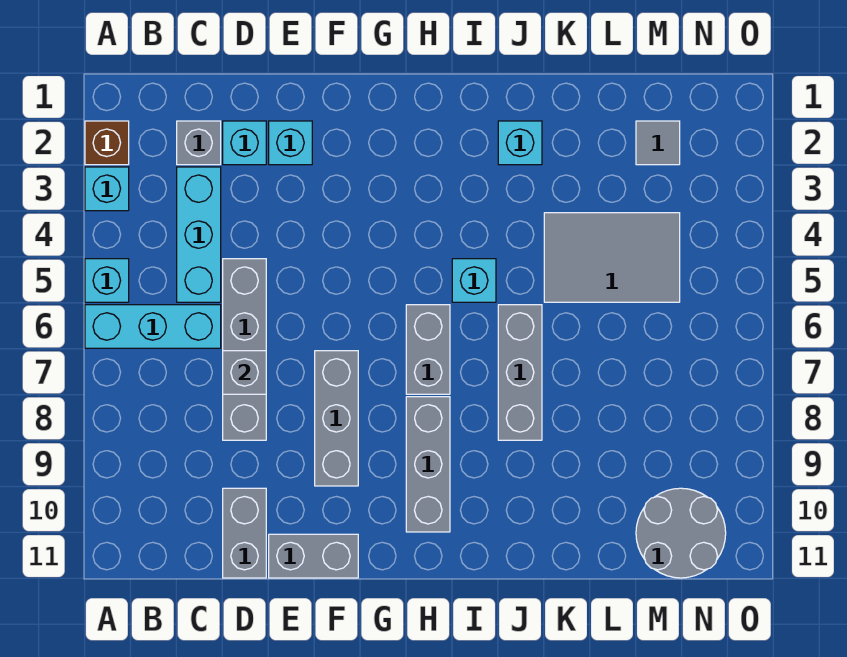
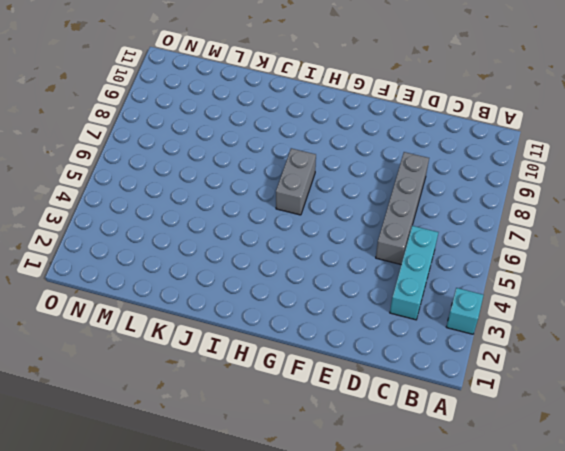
none -> brown brick A2 level 1
none -> cyan brick A5 level 1
none -> cyan brick A6:C6 level 1

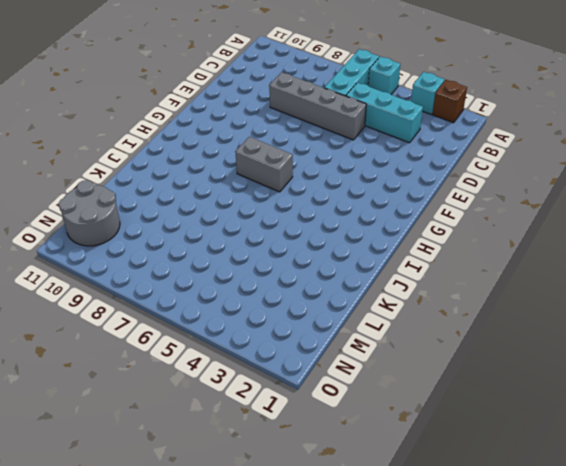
none -> grey brick C2 level 1
none -> cyan brick D2 level 1
none -> grey brick D10:D11 level 1

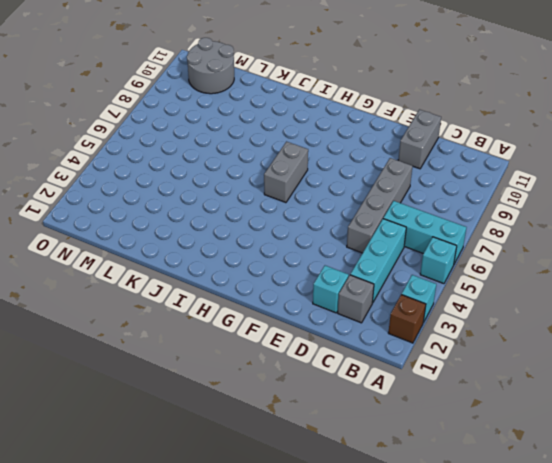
none -> cyan brick E2 level 1
none -> grey brick E11:F11 level 1
none -> grey brick F7:F9 level 1

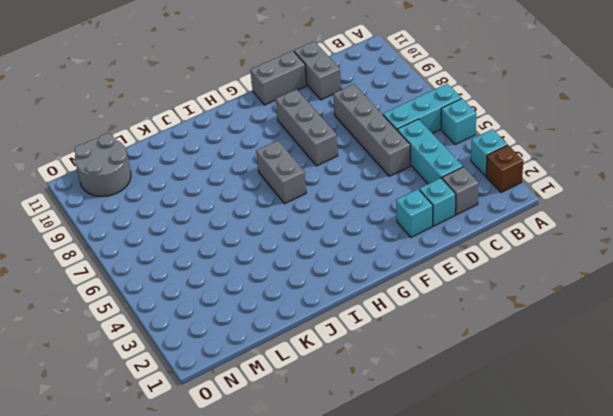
none -> grey brick H8:H10 level 1
none -> cyan brick I5 level 1
none -> cyan brick J2 level 1

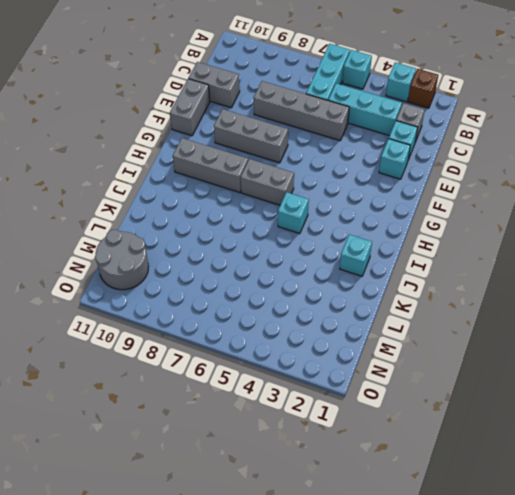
none -> grey brick J6:J8 level 1
none -> grey tile K4:M5 level 1
none -> grey tile M2 level 1

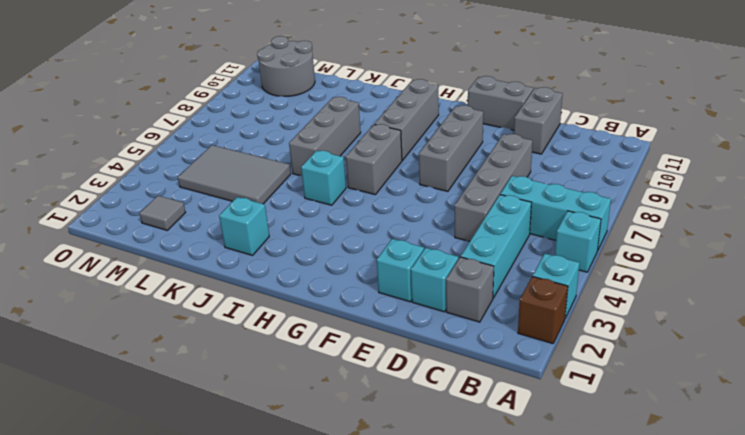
none -> grey brick D7 level 2

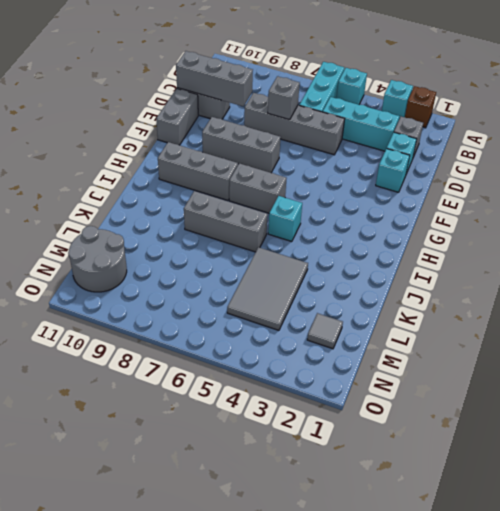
grey brick D9:D11 level 2 -> none
none -> cyan brick J2 level 1

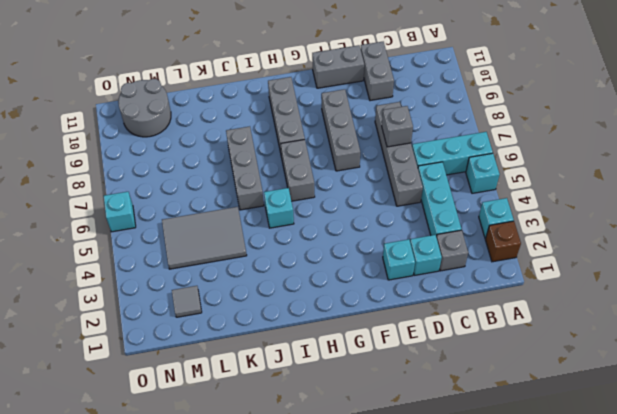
cyan brick O6 level 1 -> cyan brick J2 level 1

